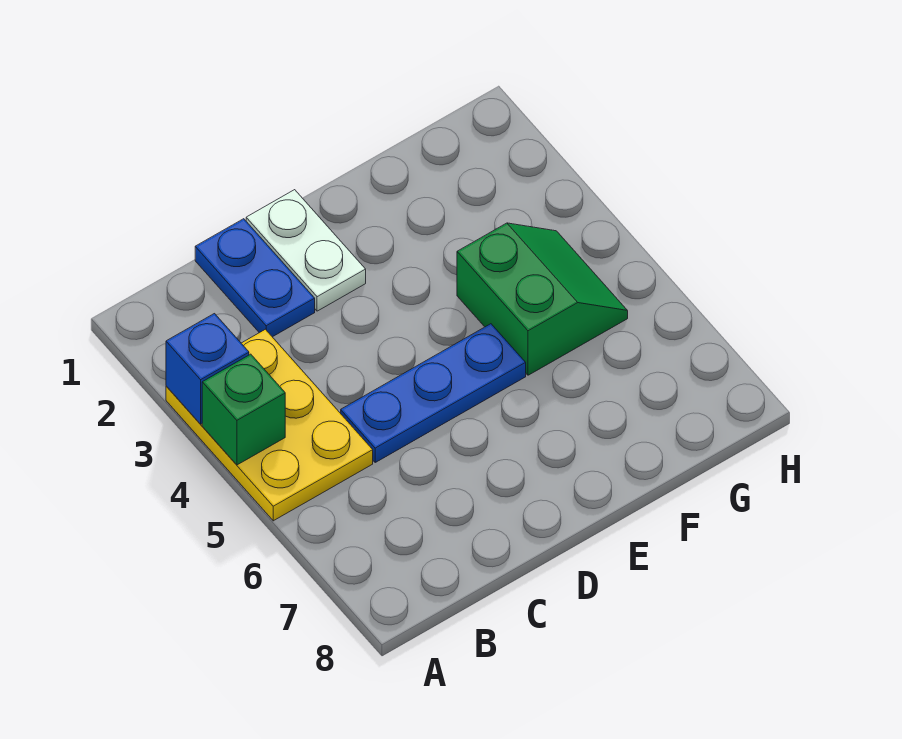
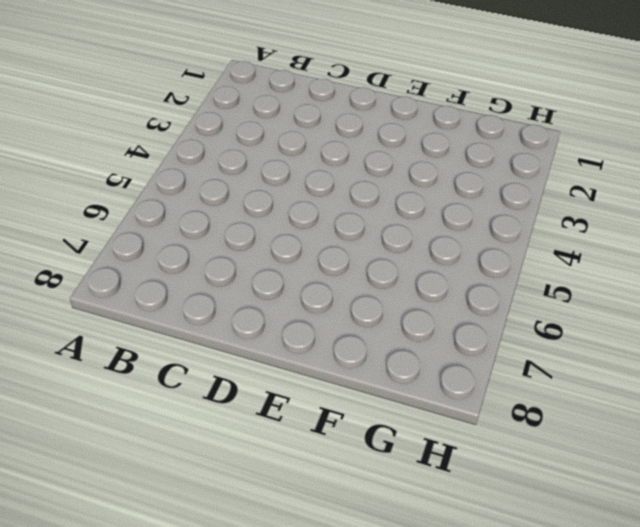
none -> yellow plate A3:B5 level 1
none -> blue plate C1:C2 level 1

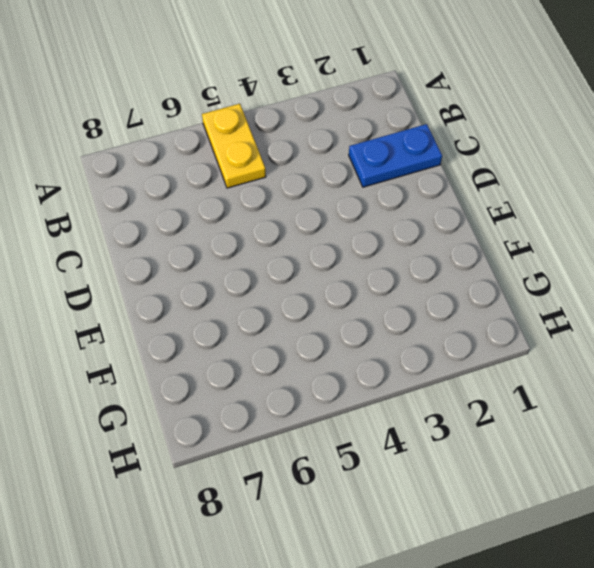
yellow plate A5:B5 level 1 -> yellow plate A3:B5 level 1
none -> blue plate C5:E5 level 1
none -> white plate D1:D2 level 1

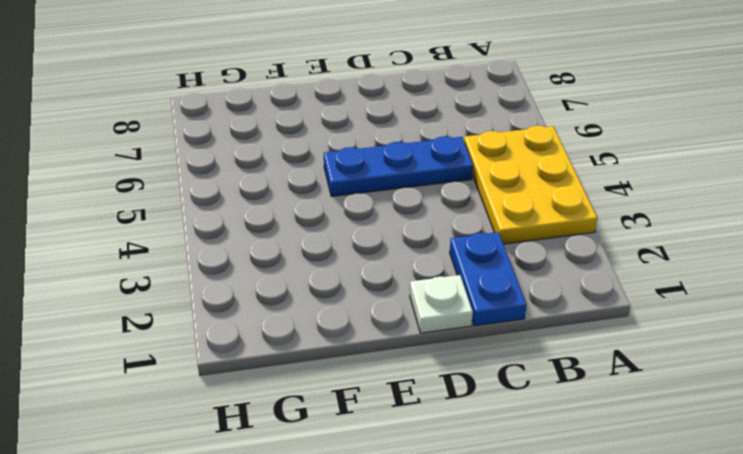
white plate D1 level 1 -> white plate D1:D2 level 1
none -> green slope F4:G5 level 1 top F
none -> blue brick A3 level 2

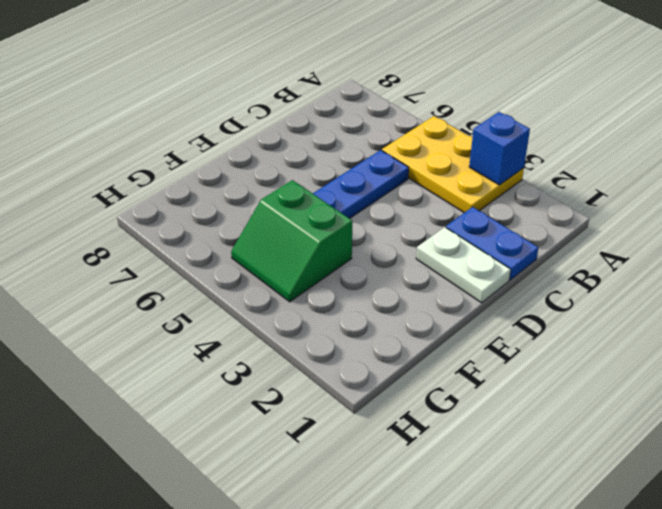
none -> green brick A4 level 2

